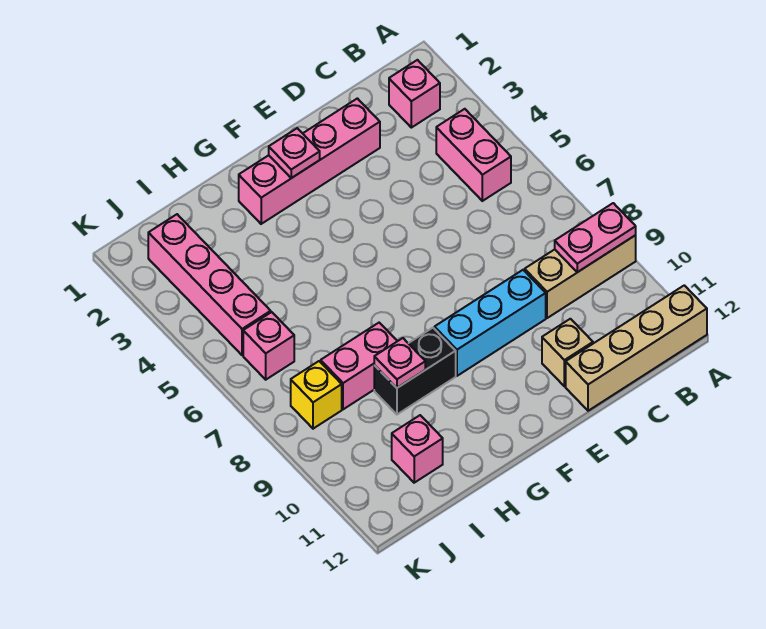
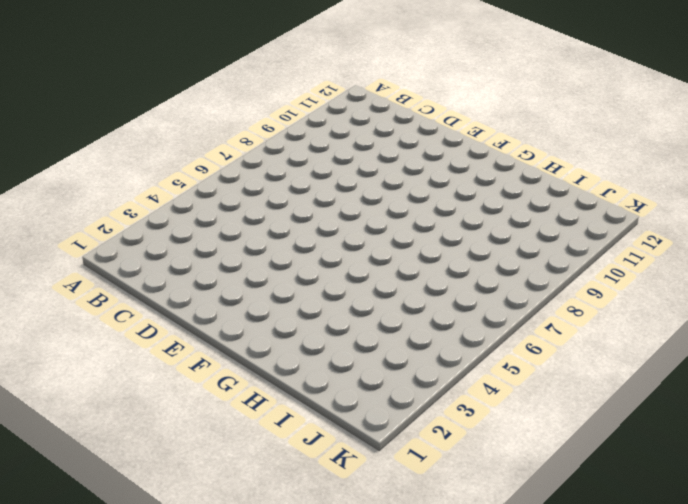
none -> tan brick A9:C9 level 1
none -> tan brick A12:D12 level 1
none -> pink brick B2 level 1

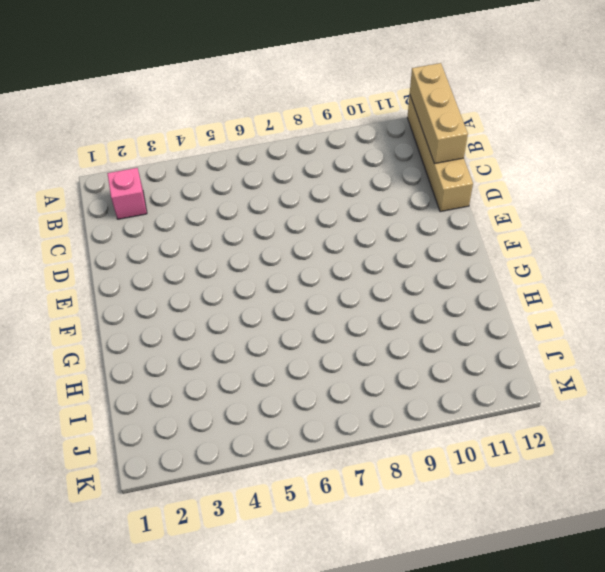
tan brick A12:C12 level 2 -> tan brick A9:C9 level 1
none -> pink brick B4:B5 level 1
none -> pink brick D2:G2 level 1
none -> cyan brick D9:F9 level 1

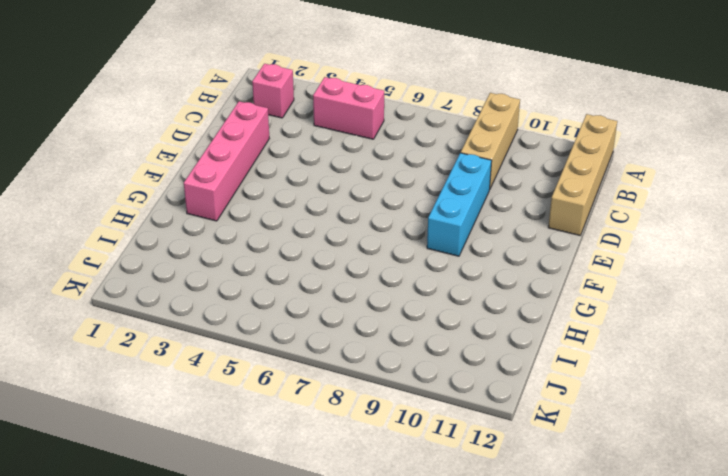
none -> tan brick D11 level 1
none -> black brick G9:H9 level 1
none -> pink brick H8:I8 level 1

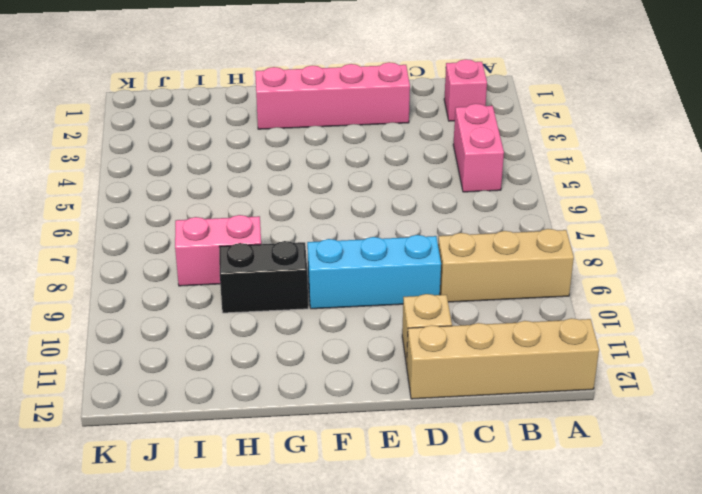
none -> pink brick I11 level 1
none -> pink brick J2:J5 level 1
none -> pink brick J6 level 1

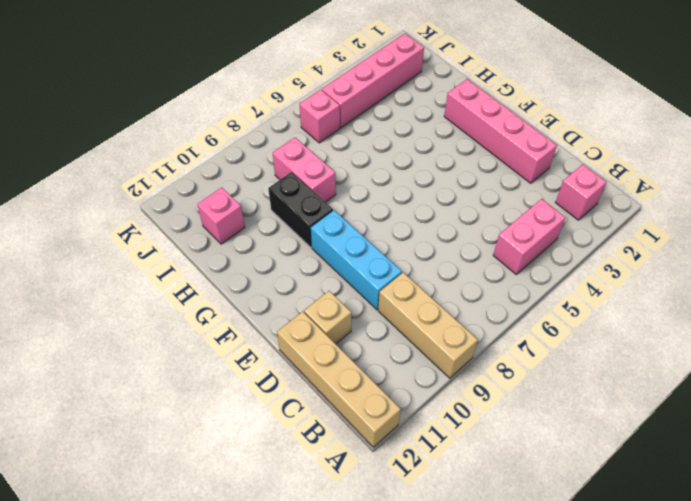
none -> yellow brick J8 level 1
none -> pink plate A9:B9 level 2
none -> pink plate F2 level 2

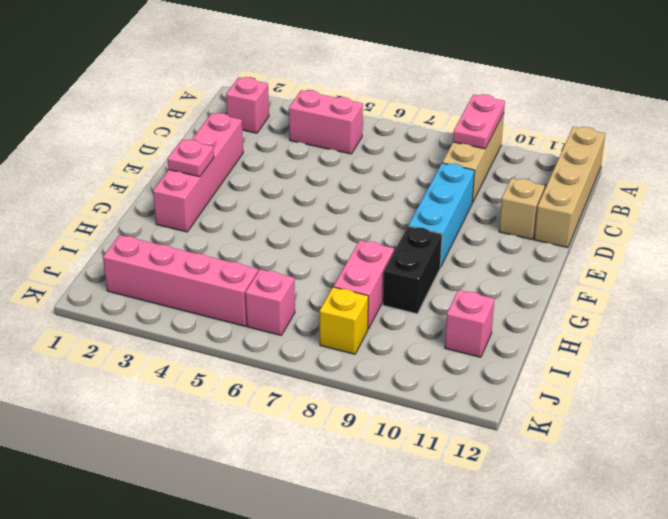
none -> pink plate H9 level 2

